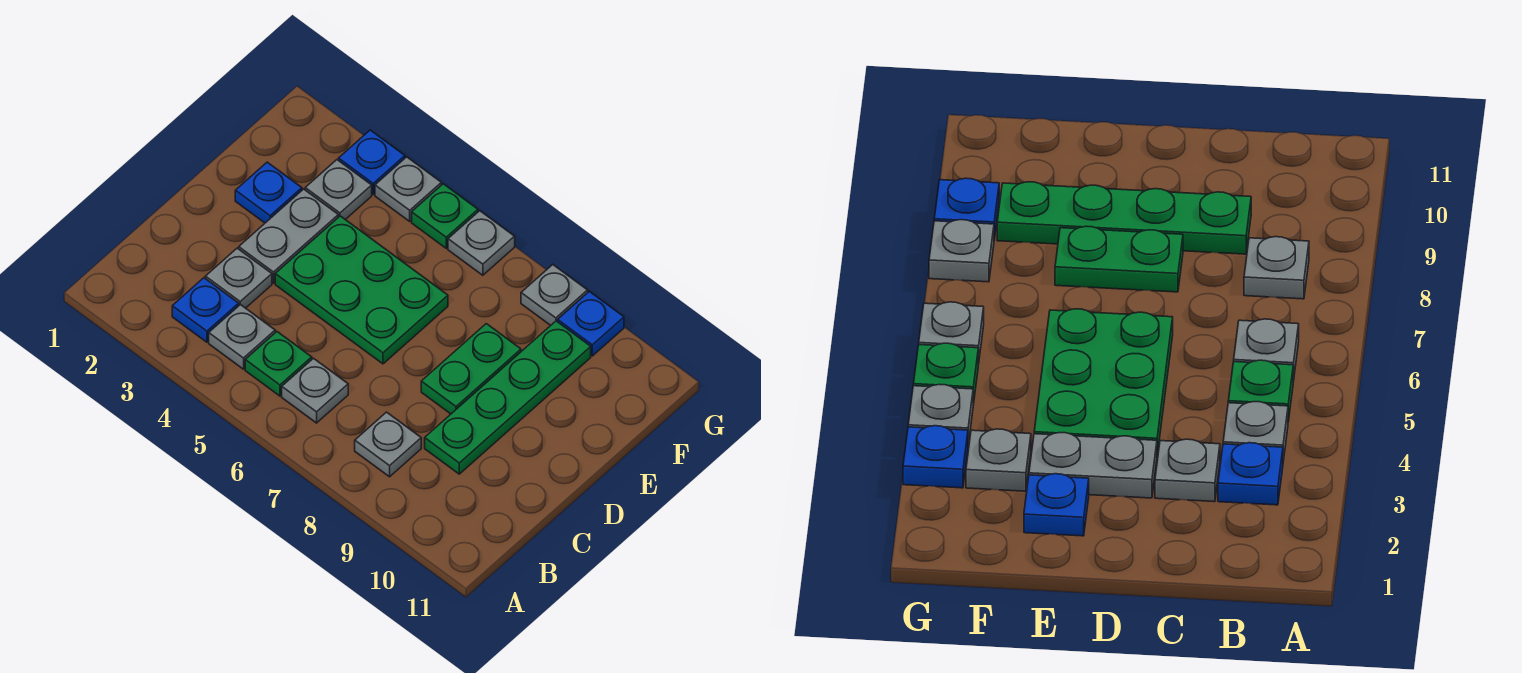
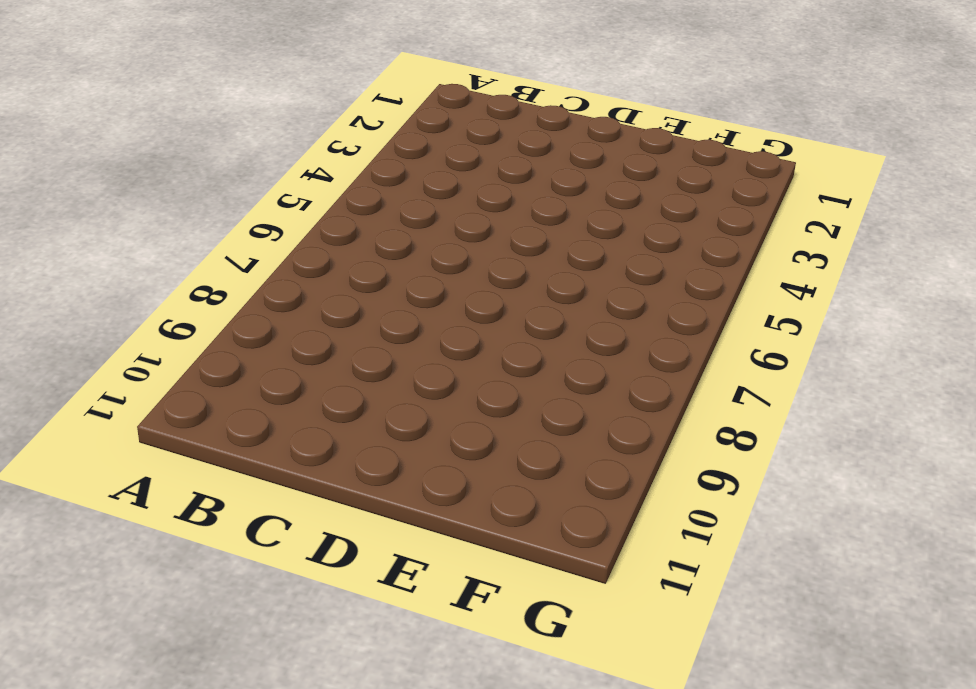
none -> blue plate B3 level 1
none -> grey plate B4 level 1
none -> green plate B5 level 1

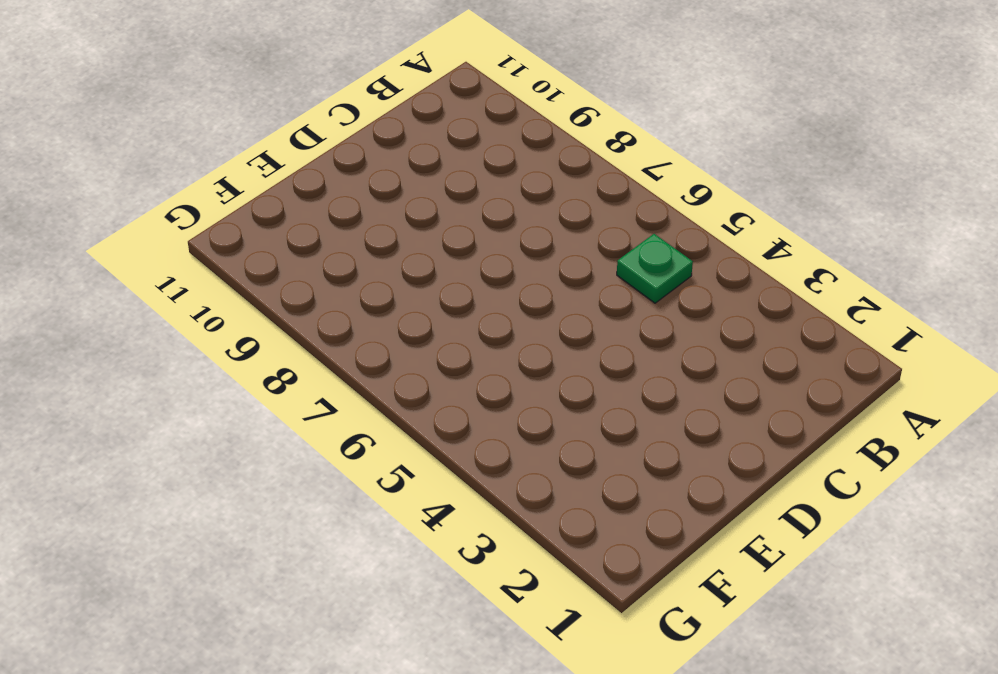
none -> blue plate B3 level 1
none -> grey plate B4 level 1
none -> grey plate B6 level 1

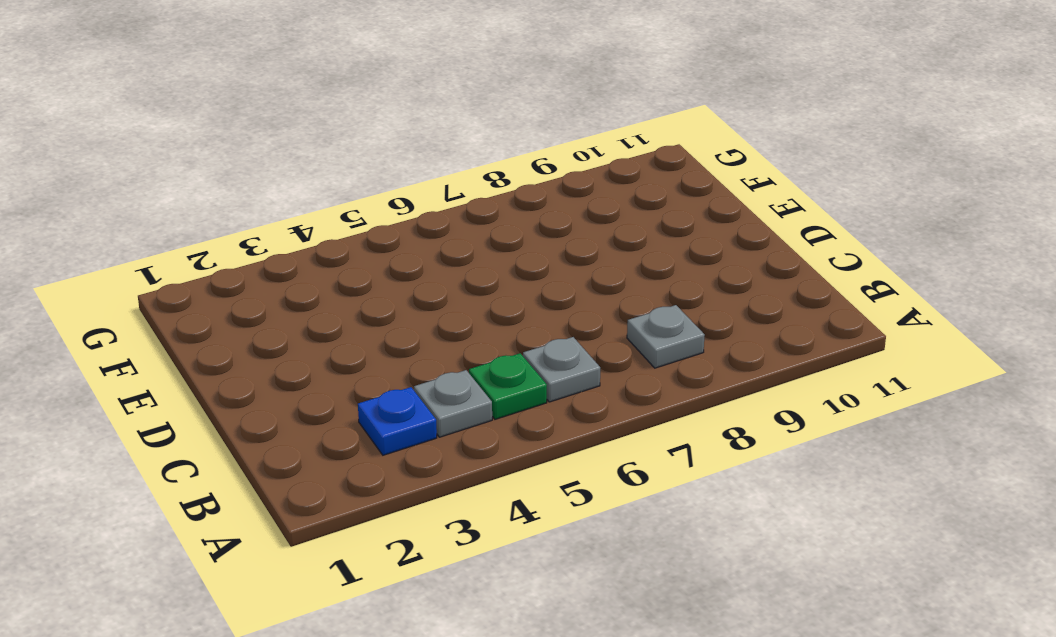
none -> grey plate C3 level 1
none -> green plate C9:F9 level 1
none -> grey plate D3:E3 level 1

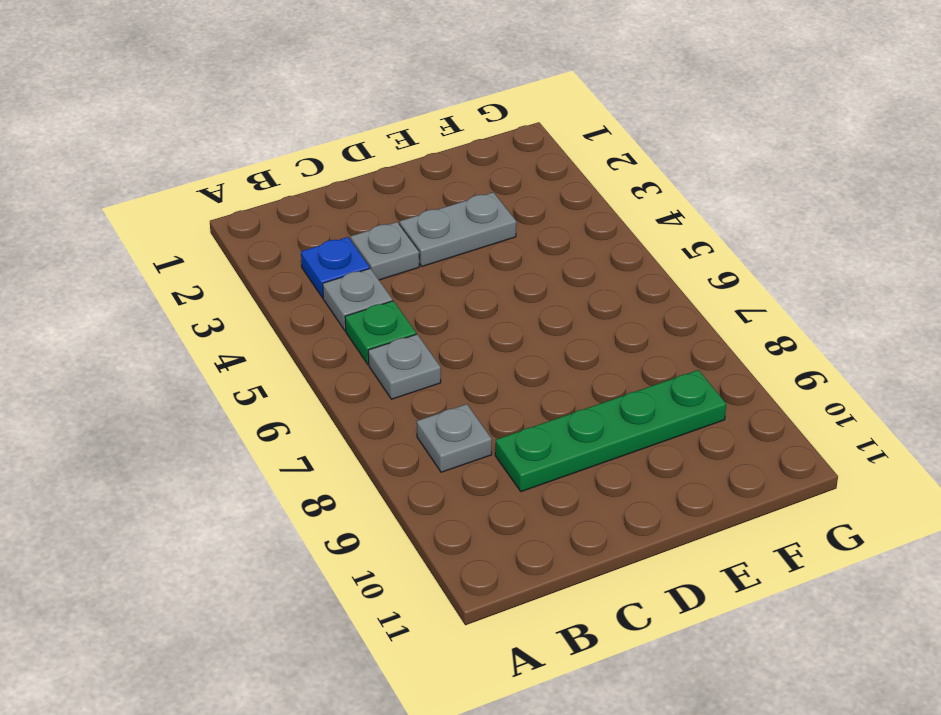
none -> green plate D4:E6 level 1
none -> green plate D8:E8 level 1
none -> blue plate E2 level 1

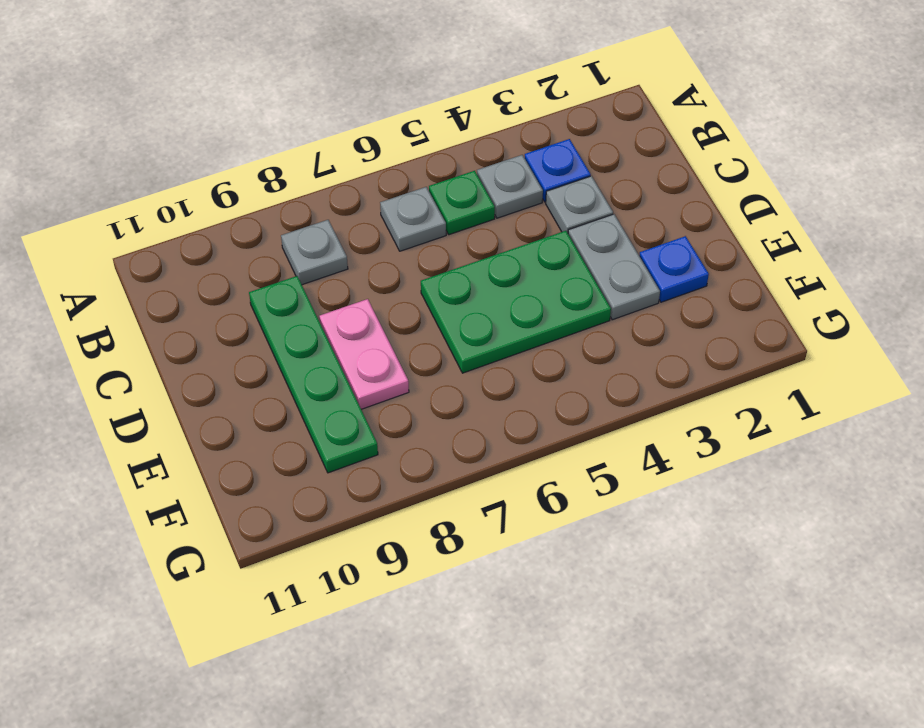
pink plate D8:E8 level 1 -> green plate D8:E8 level 1
none -> grey plate F3 level 1
none -> blue plate G3 level 1
none -> grey plate G4 level 1

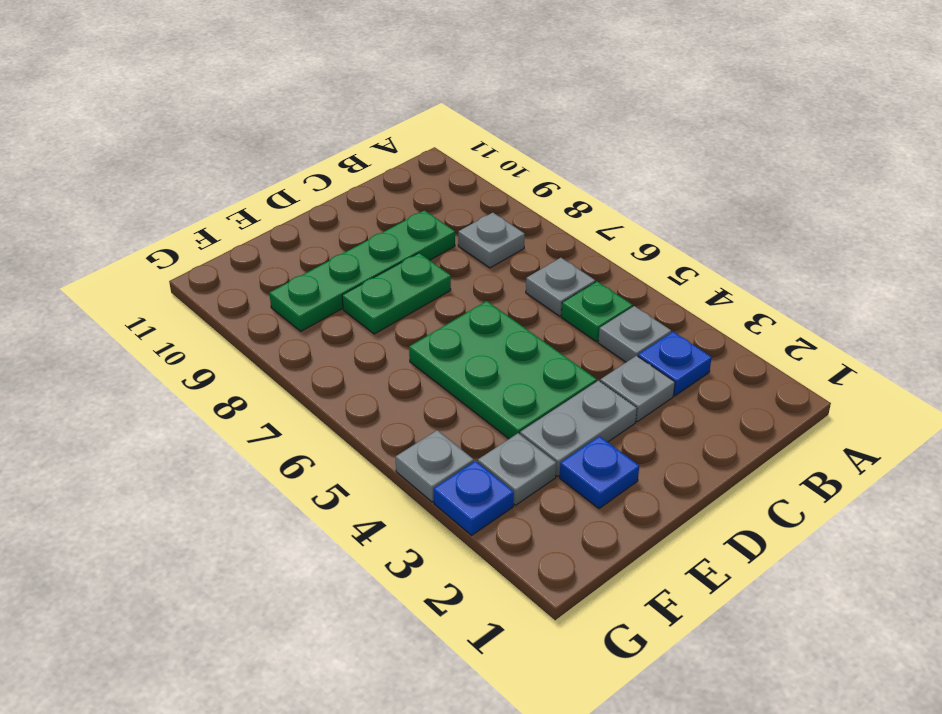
none -> green plate G5 level 1
none -> grey plate G6 level 1
none -> grey plate G8 level 1

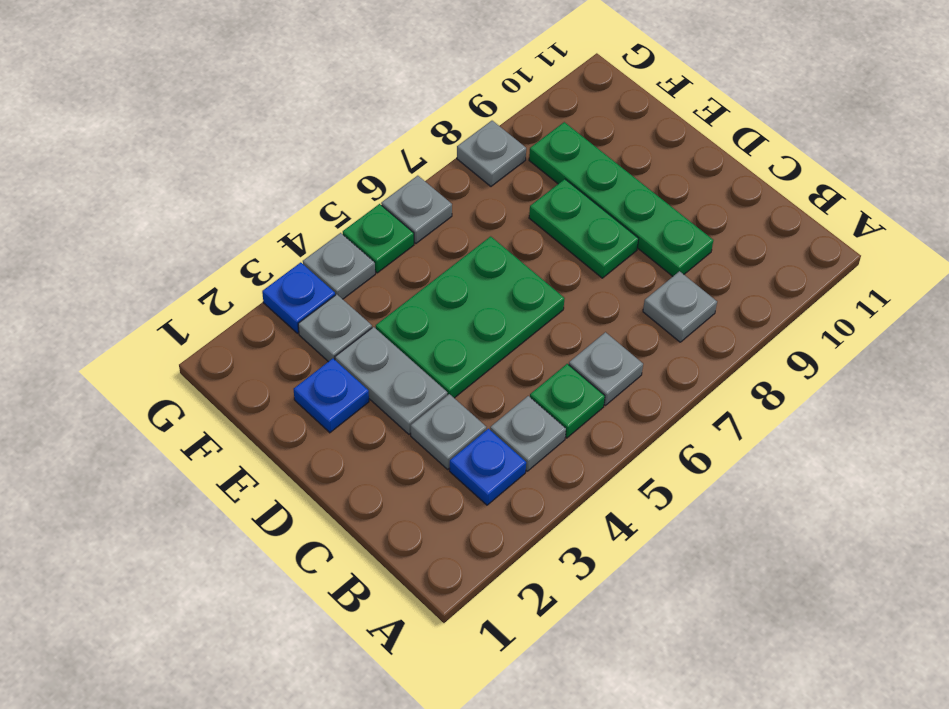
none -> blue plate G9 level 1

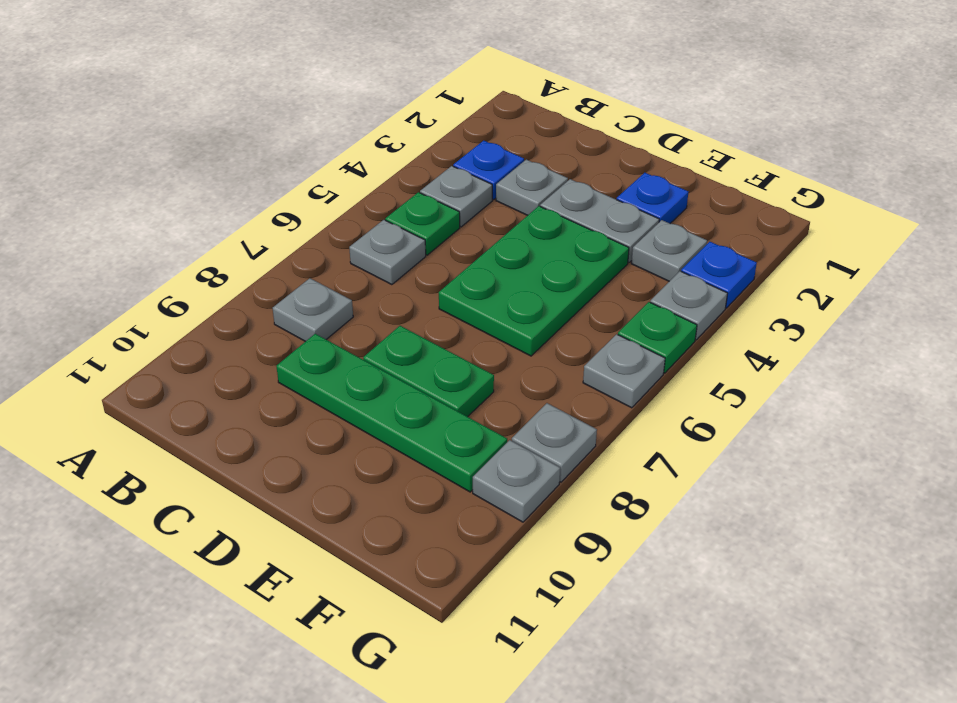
grey plate G9 level 1 -> blue plate G9 level 1

